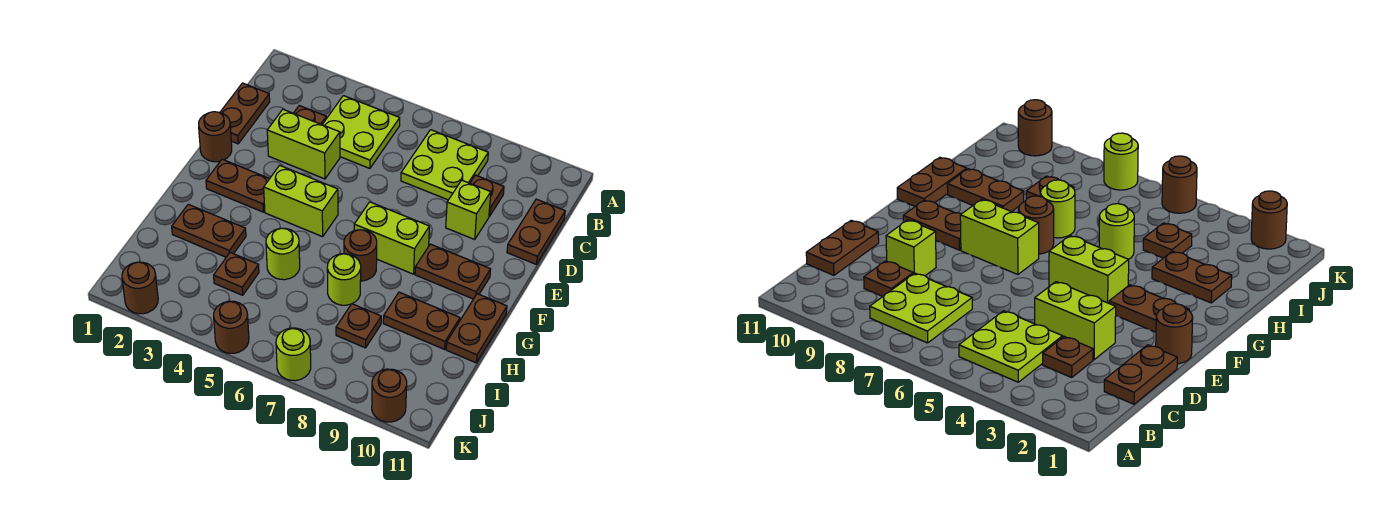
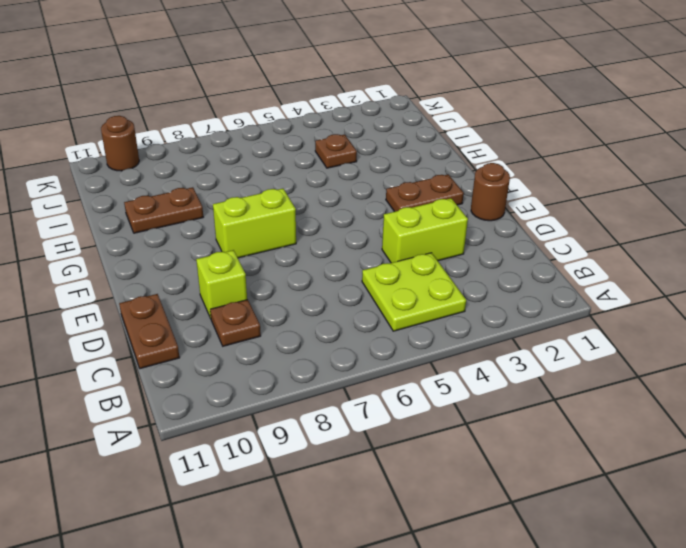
none -> lime plate B7:C8 level 1
none -> brown plate C1:D1 level 1
none -> brown plate C3 level 1

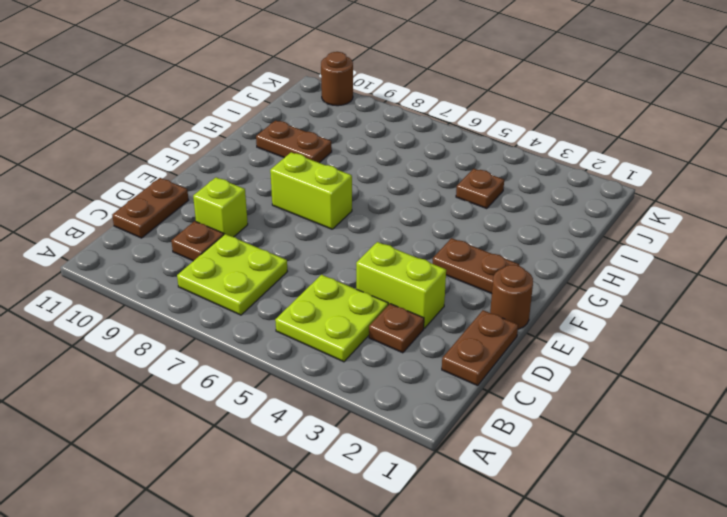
none -> lime brick F4:F5 level 1
none -> brown plate F9:F10 level 1
none -> brown round brick G7 level 1

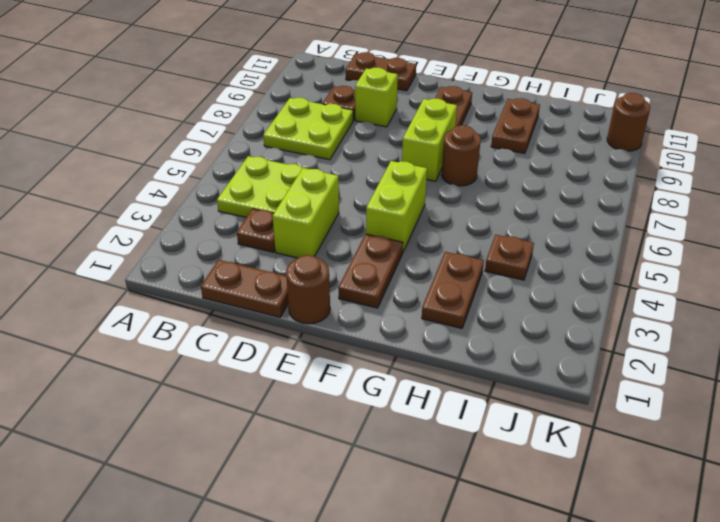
none -> brown plate G11:H11 level 1
none -> lime round brick H5 level 1
none -> lime round brick H7 level 1

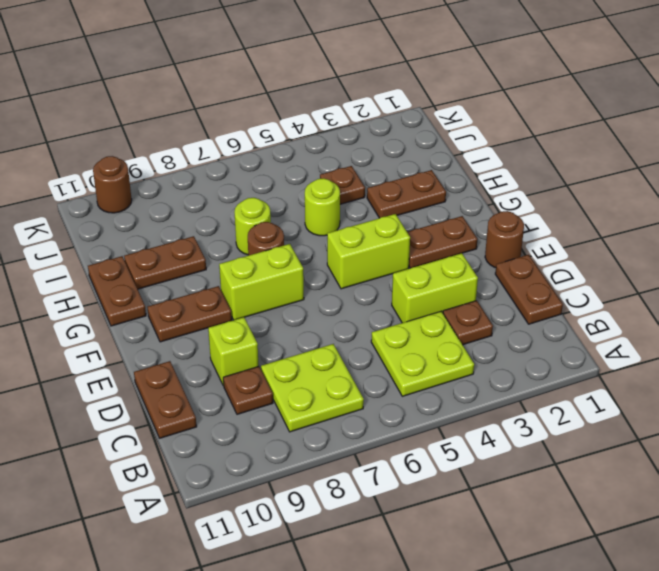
none -> brown plate I8 level 1
none -> brown round brick K2 level 1
none -> brown round brick K5 level 1

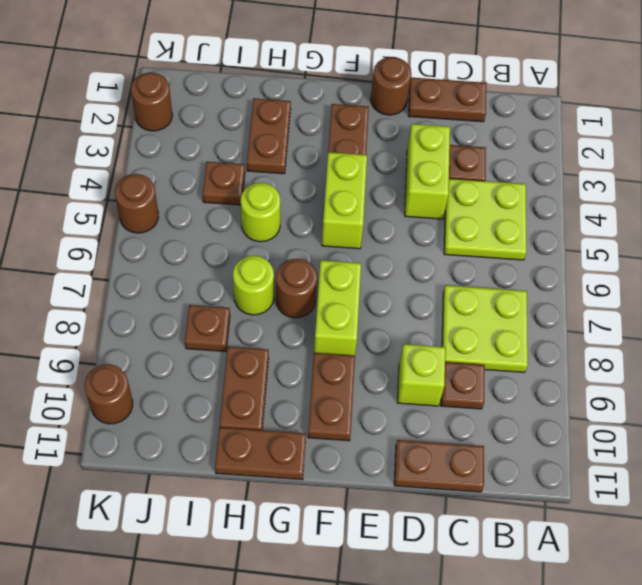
none -> lime round brick K7 level 1

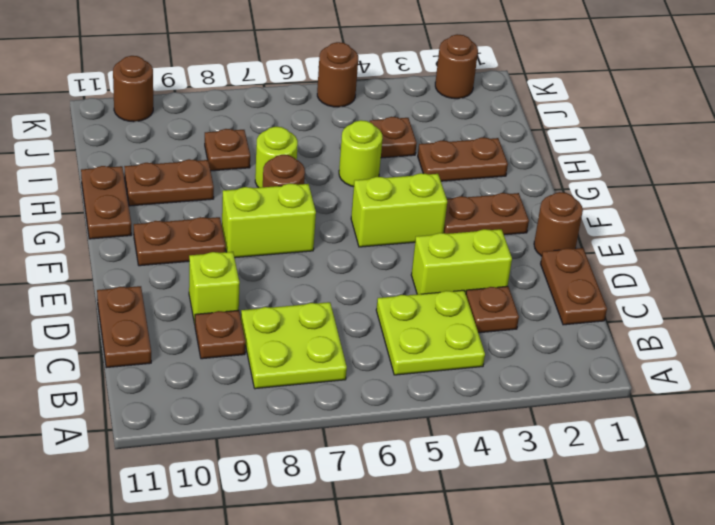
none -> lime round brick K7 level 1

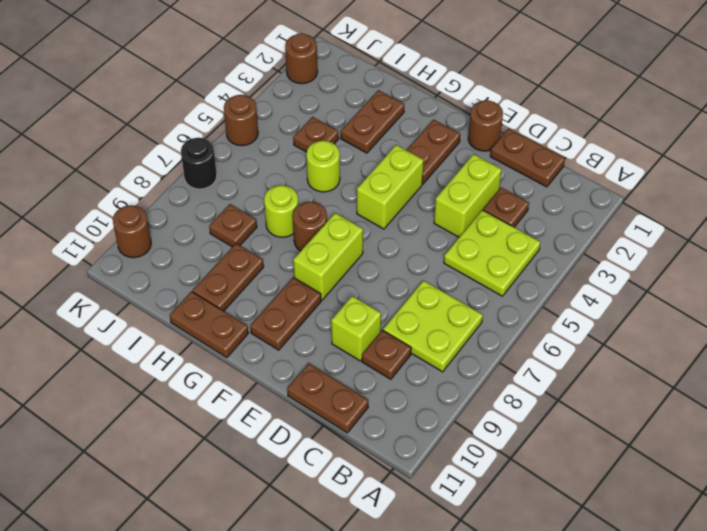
black round brick K7 level 1 -> lime round brick K7 level 1

